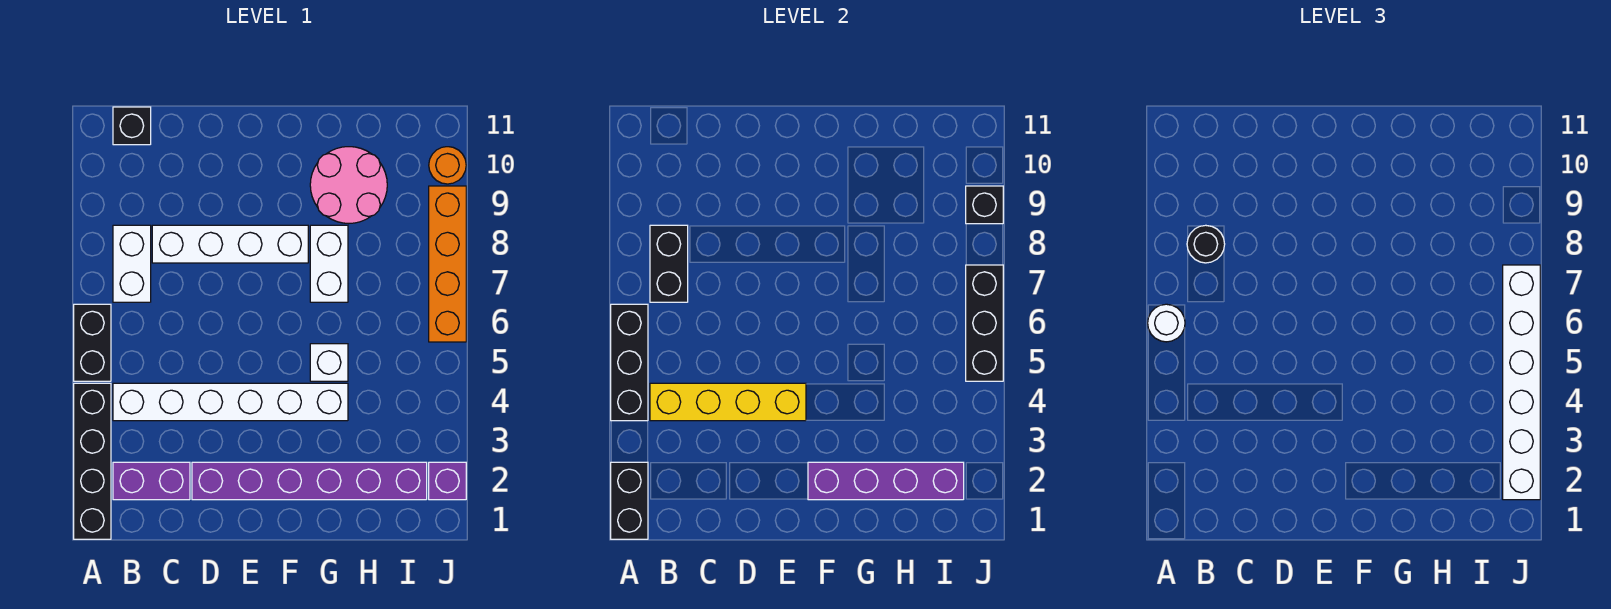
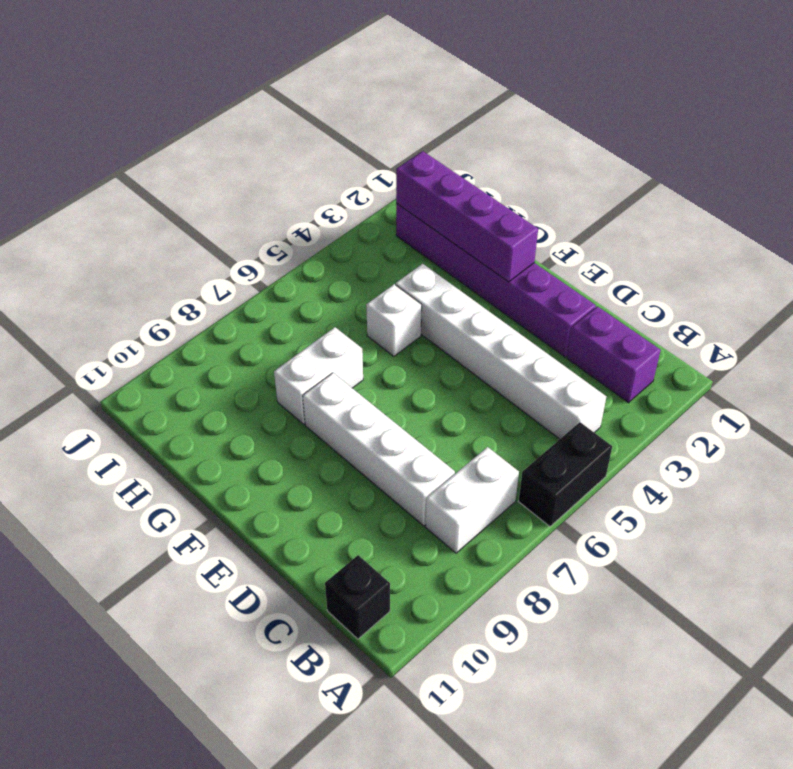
none -> black brick A1:A4 level 1
none -> pink round brick G9:H10 level 1
none -> purple brick J2 level 1

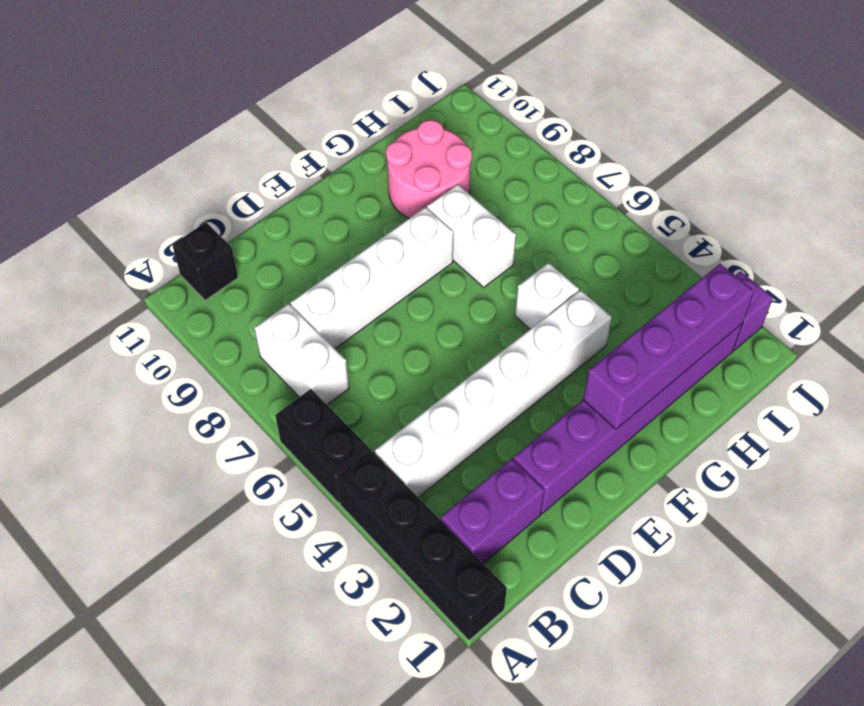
none -> orange brick J6:J9 level 1
none -> orange round brick J10 level 1
none -> black brick A1:A2 level 2

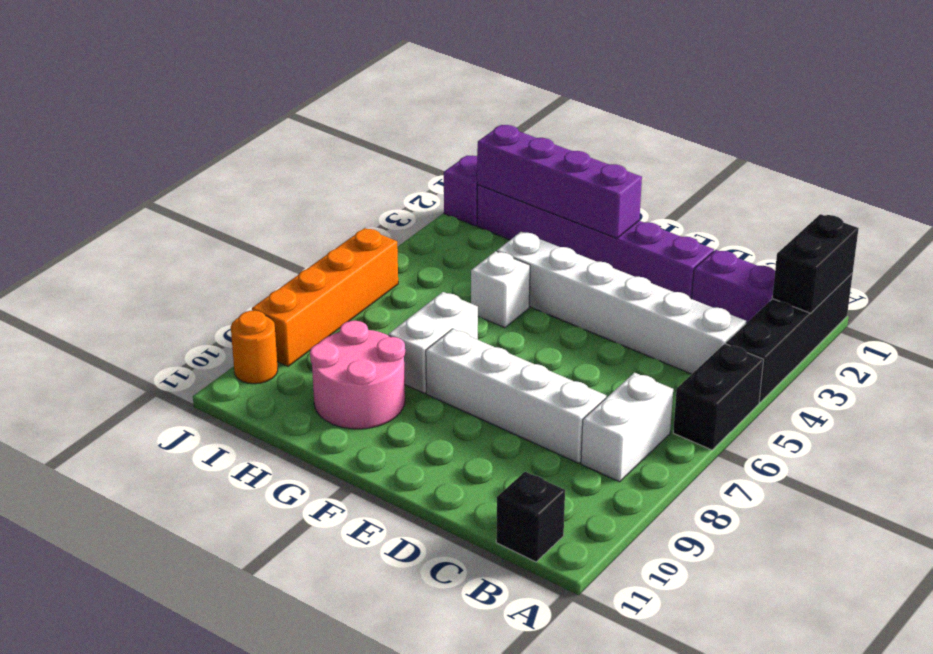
none -> black brick A4:A6 level 2
none -> yellow brick B4:E4 level 2
none -> black brick B7:B8 level 2

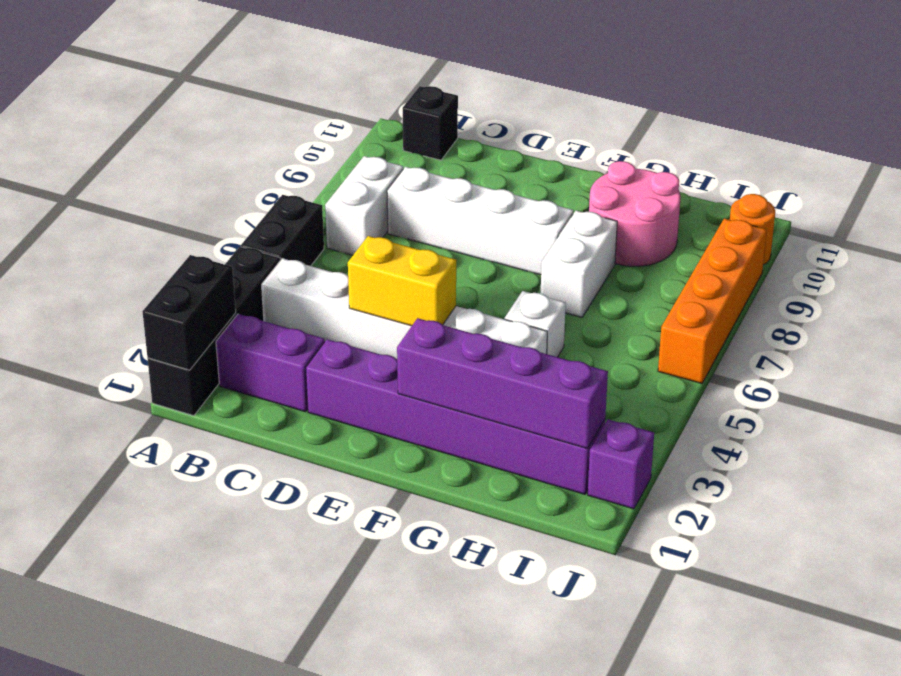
yellow brick D4:E4 level 2 -> yellow brick B4:E4 level 2
none -> black brick A4:A6 level 2
none -> black brick B7:B8 level 2
none -> black brick J5:J7 level 2

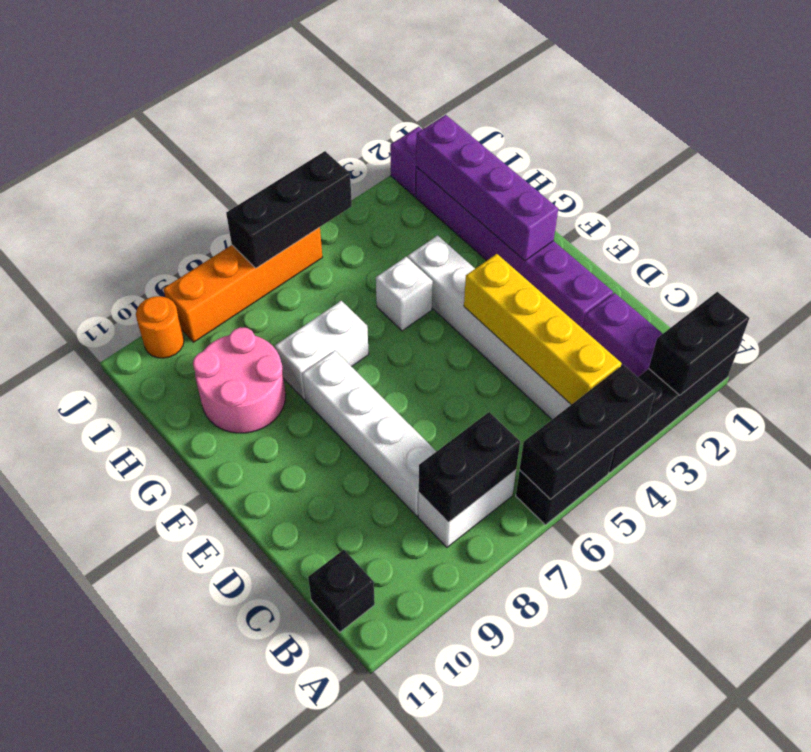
none -> black brick J9 level 2
none -> white round brick A6 level 3
none -> black round brick B8 level 3

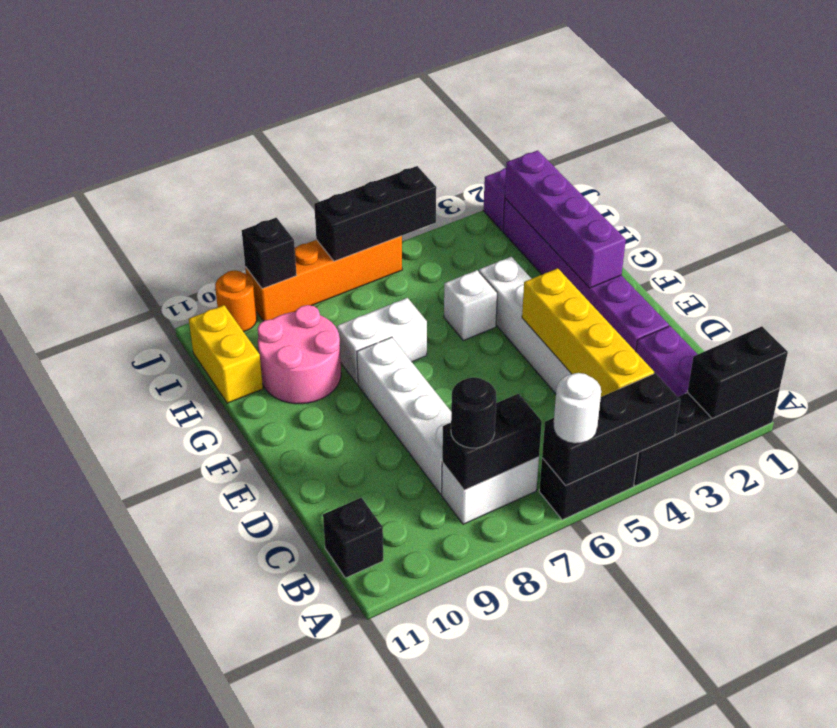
yellow brick H11:I11 level 1 -> none
none -> white brick J2:J7 level 3

